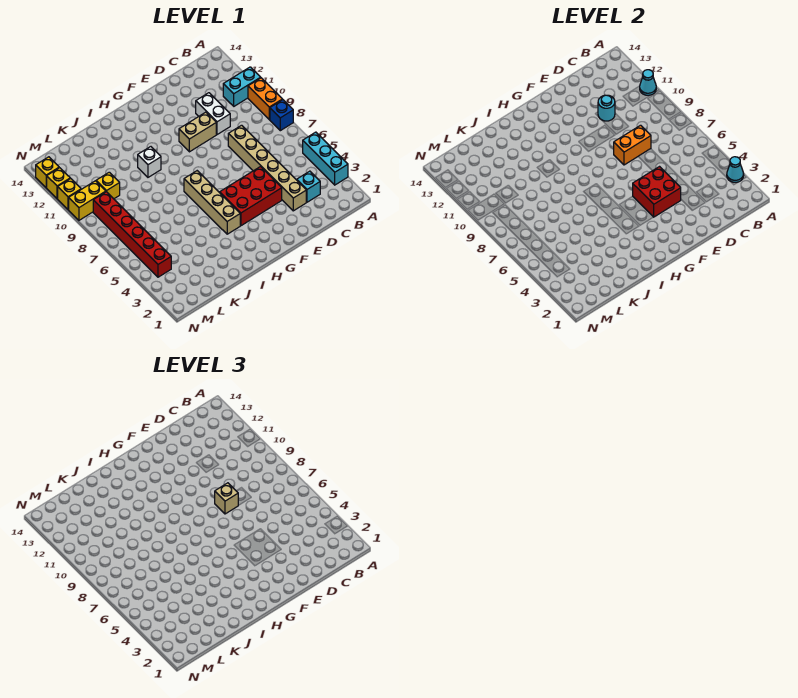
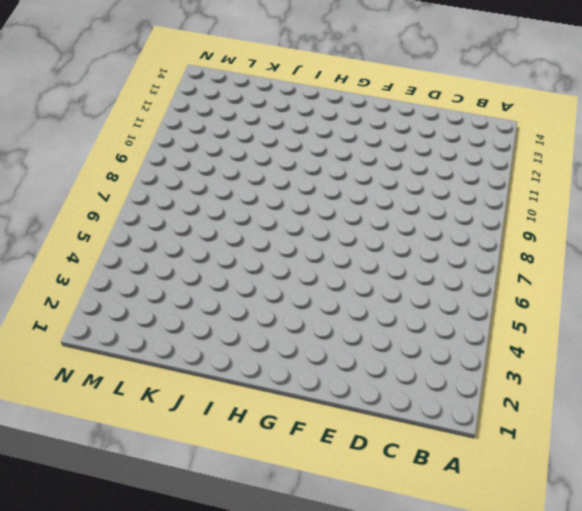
none -> cyan brick A3:A5 level 1
none -> blue brick A8 level 1
none -> orange brick A9:A10 level 1

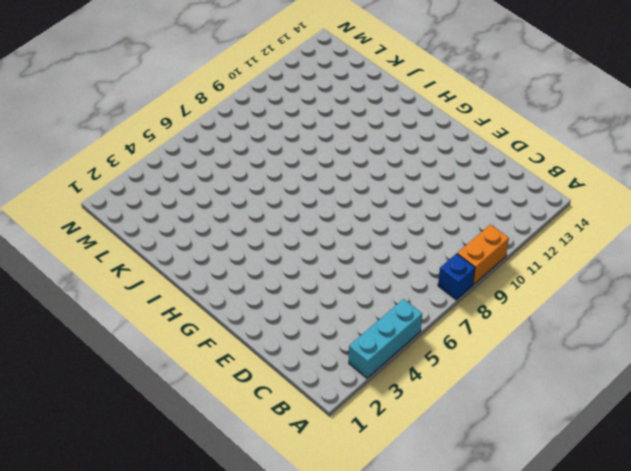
none -> cyan brick A11:B11 level 1
none -> cyan brick C3 level 1
none -> tan brick D3:D8 level 1

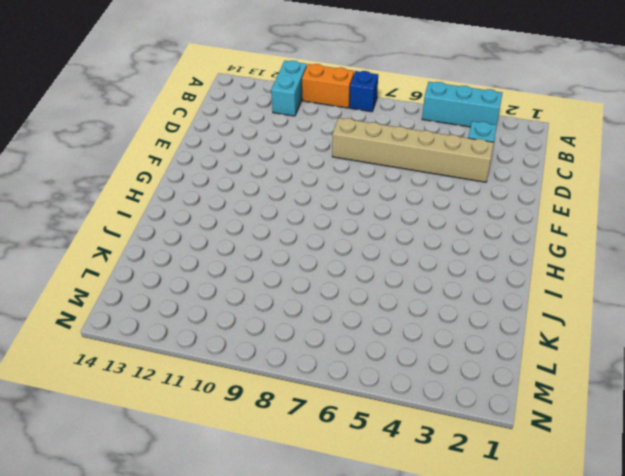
none -> white brick D10:D11 level 1
none -> red brick E4:G5 level 1
none -> tan brick E10:F10 level 1

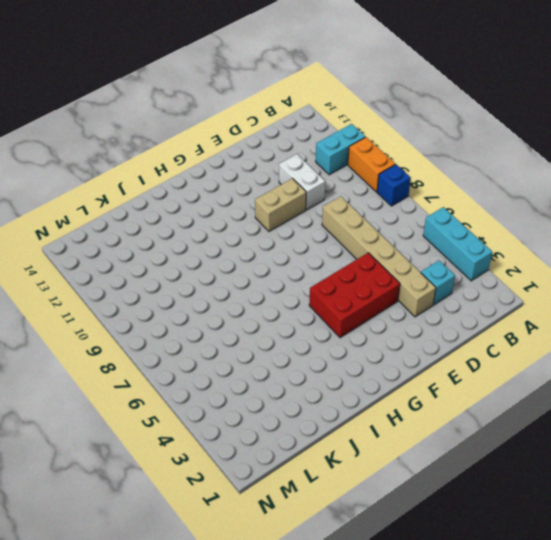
none -> tan brick H4:H7 level 1
none -> white brick I10 level 1
none -> yellow brick L10 level 1

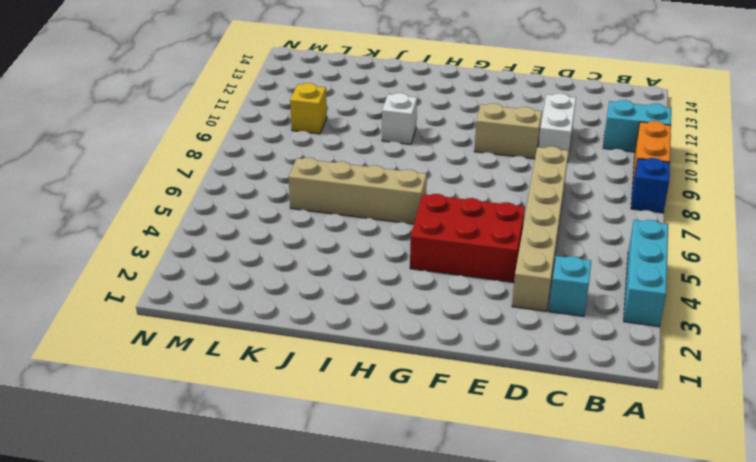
tan brick H6:K6 level 1 -> tan brick H4:H7 level 1
none -> red brick M4:M9 level 1
none -> yellow brick M10:N10 level 1
none -> yellow brick N11 level 1

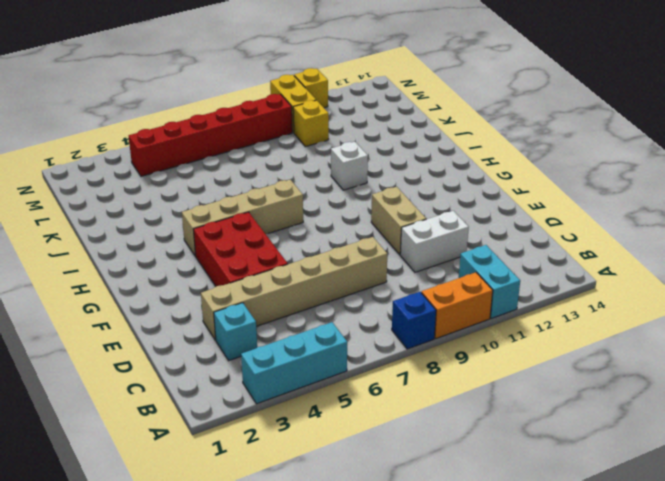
none -> yellow brick N12 level 1
none -> yellow brick N13 level 1
none -> cyan cone A3 level 2

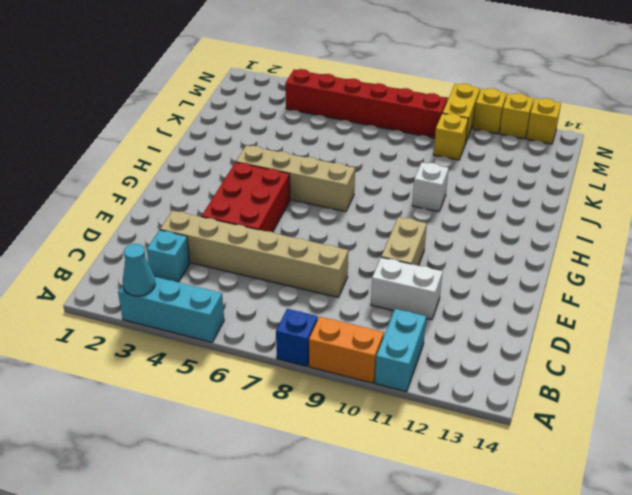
none -> cyan cone A11 level 2
none -> orange brick D8:E8 level 2
none -> cyan round brick D11 level 2

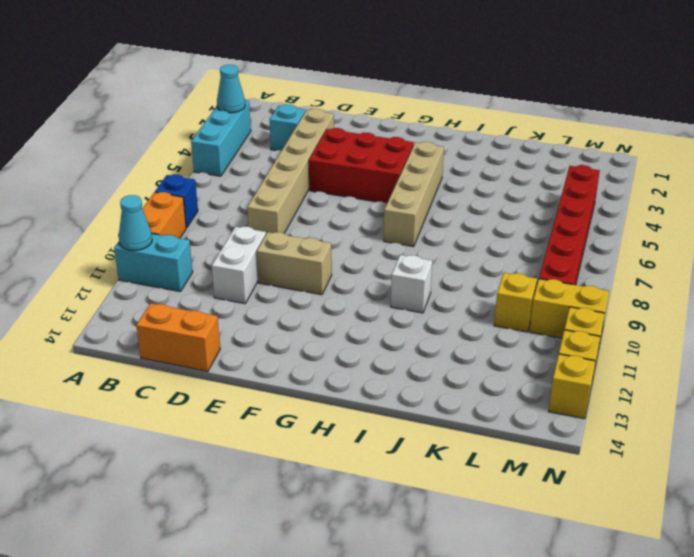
orange brick C14:D14 level 1 -> orange brick D8:E8 level 2
none -> cyan round brick D11 level 2
none -> red brick E4:F5 level 2
none -> tan brick E8 level 3

